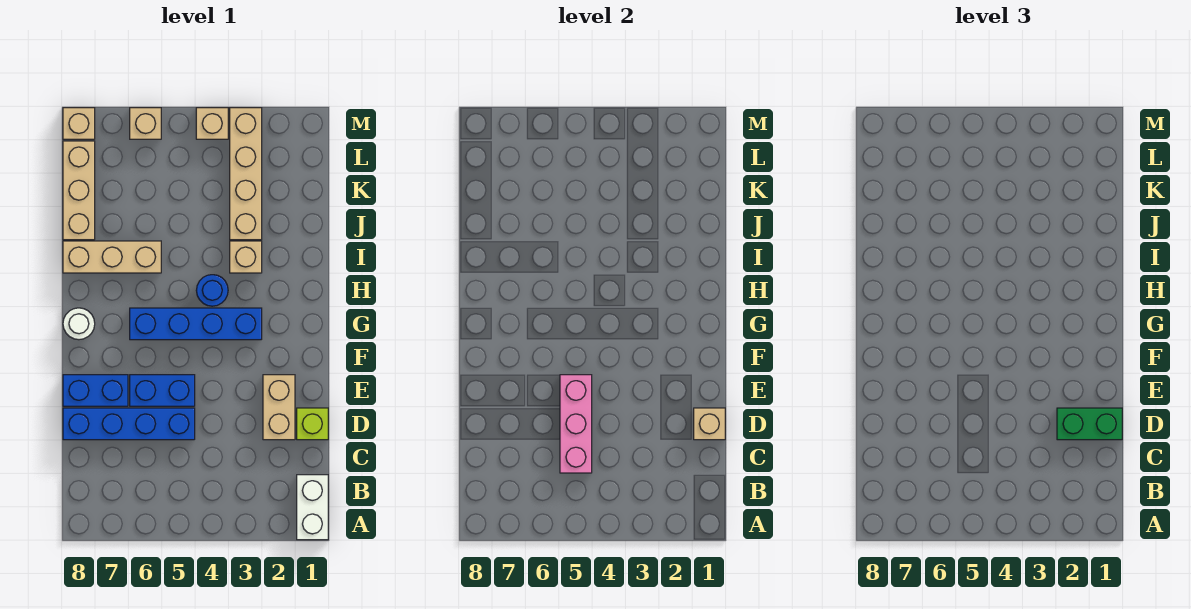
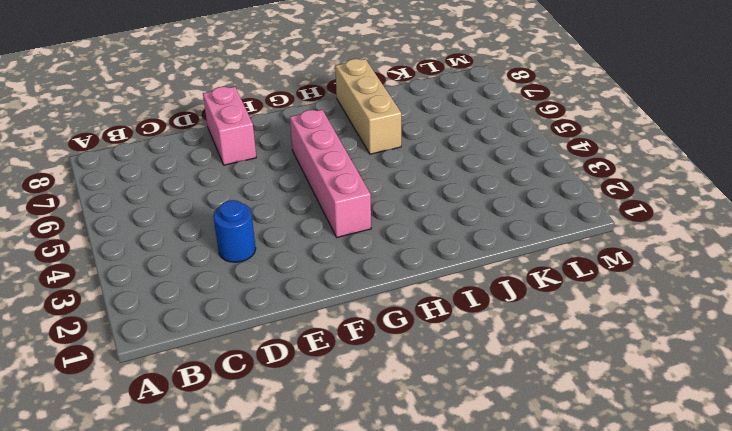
blue round brick D3 level 1 -> blue round brick H4 level 1
pink brick E7:E8 level 1 -> blue brick E7:E8 level 1
pink brick G3:G6 level 1 -> blue brick G3:G6 level 1
none -> white brick A1:B1 level 1
none -> lime brick D1 level 1
none -> tan brick D2:E2 level 1

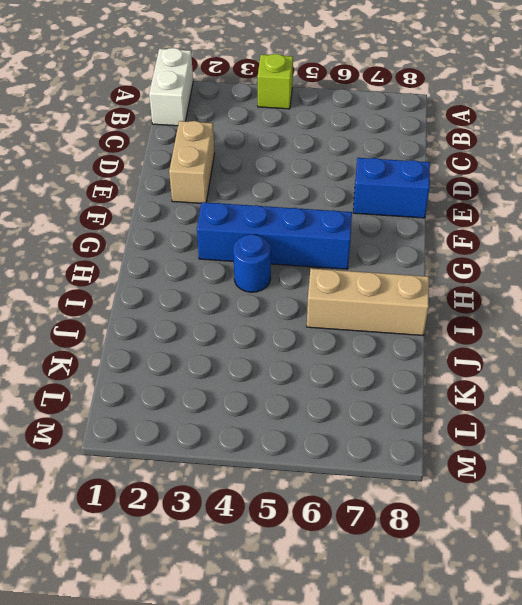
lime brick A4 level 1 -> lime brick D1 level 1
none -> blue brick D5:D8 level 1
none -> blue brick E5:E6 level 1
none -> white round brick G8 level 1

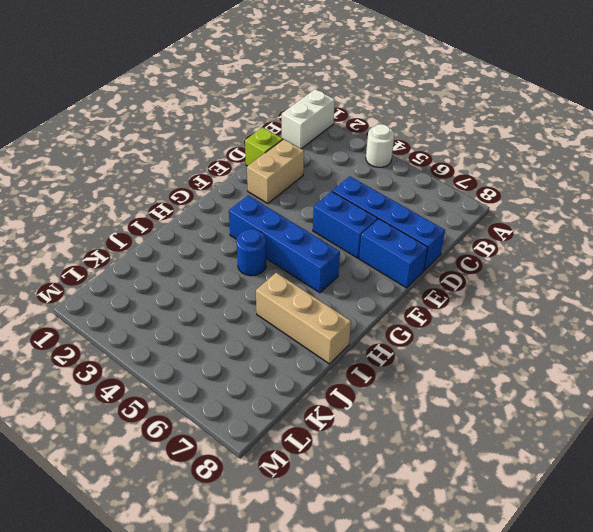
white round brick A4 level 1 -> white round brick G8 level 1
none -> tan brick I3 level 1
none -> tan brick J3:M3 level 1
none -> tan brick J8:L8 level 1

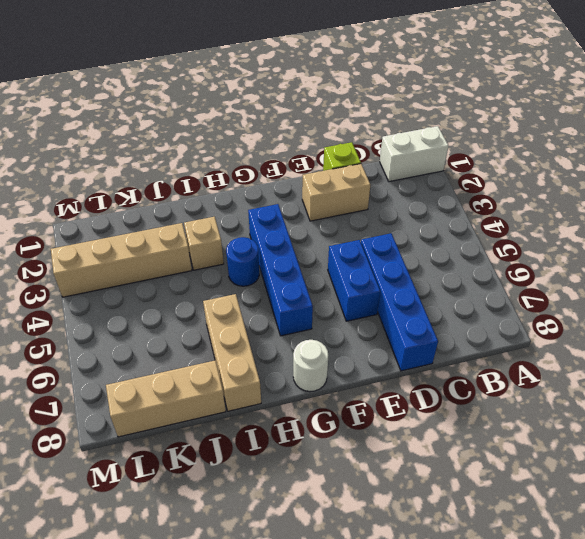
none -> blue brick E7:E8 level 1
none -> tan brick M4 level 1
none -> tan brick M6 level 1

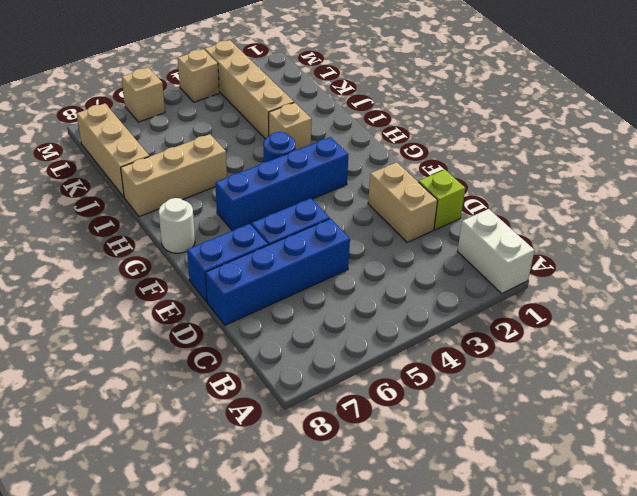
none -> tan brick M8 level 1
none -> pink brick C5:E5 level 2
none -> tan brick D1 level 2

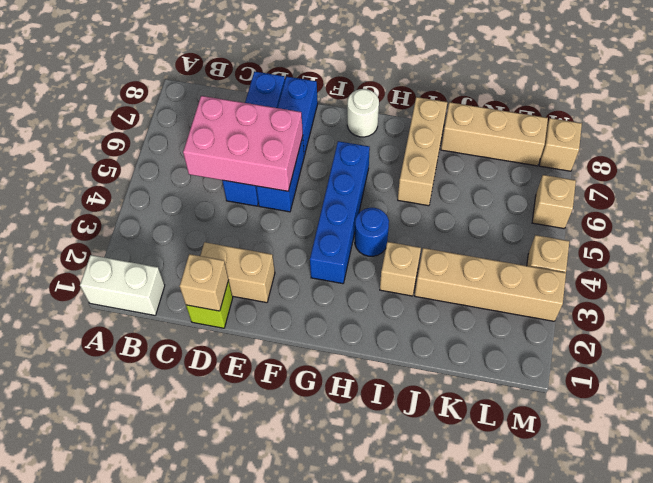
pink brick C5:E6 level 2 -> pink brick C5:E5 level 2
none -> green brick D1:D2 level 3

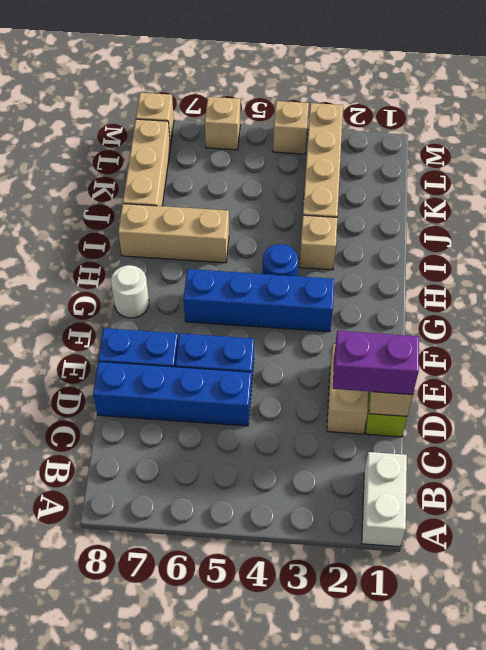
purple brick D1:D2 level 3 -> green brick D1:D2 level 3
none -> pink brick C5:E5 level 2

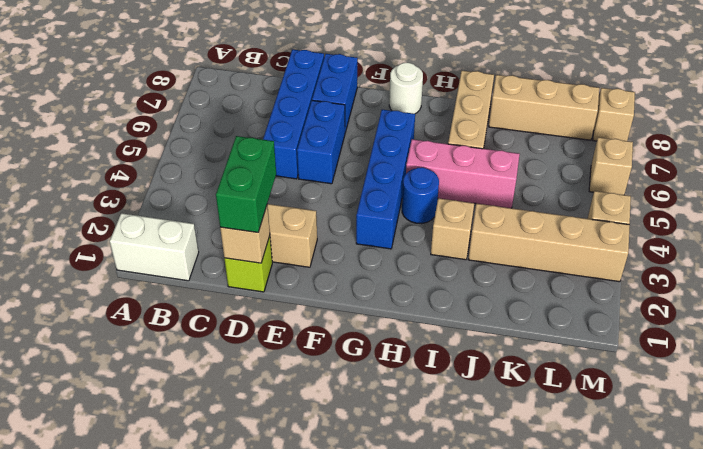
pink brick H5:J5 level 1 -> pink brick C5:E5 level 2

